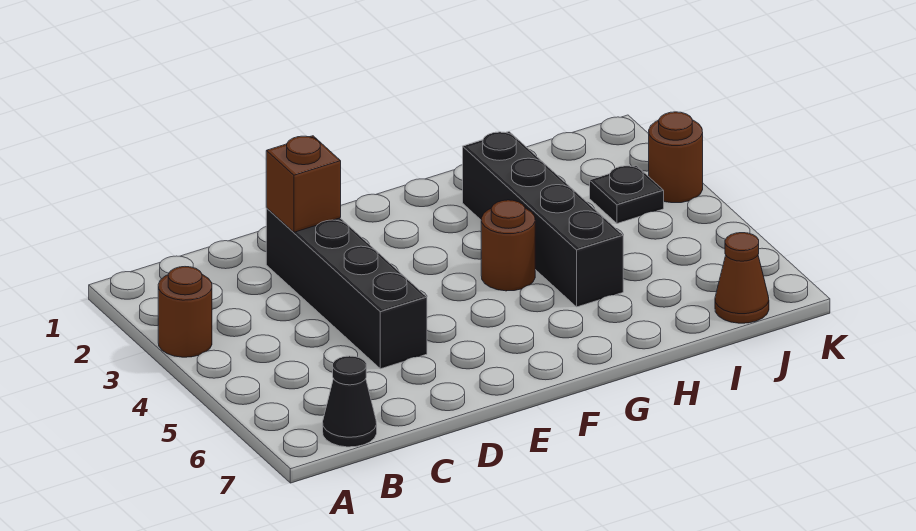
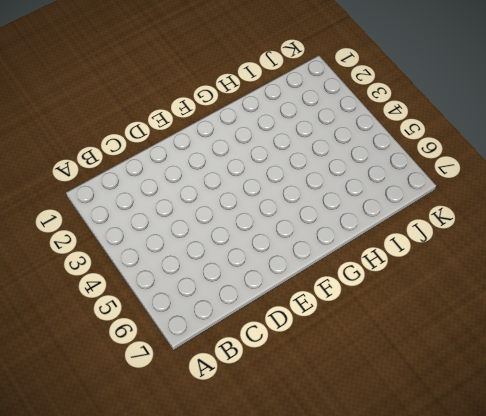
none -> brown round brick A3 level 1
none -> black cone B7 level 1

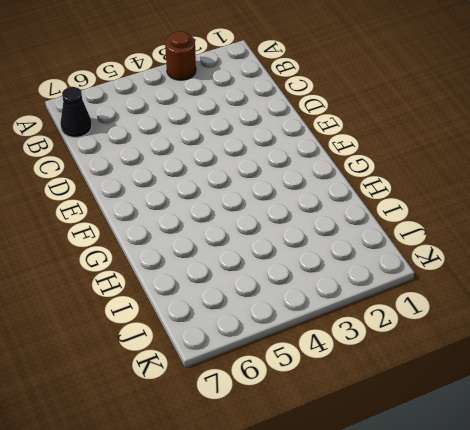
none -> black brick D2:D5 level 1
none -> brown round brick G4 level 1

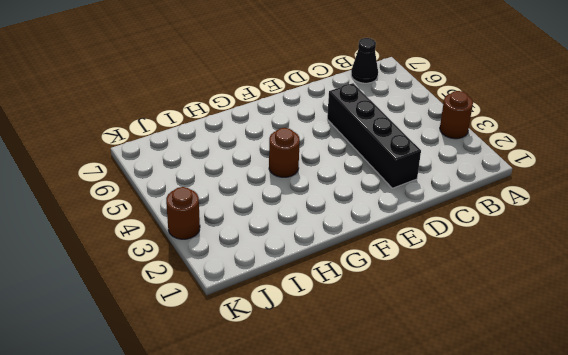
none -> black brick H2:H5 level 1
none -> black plate J3 level 1

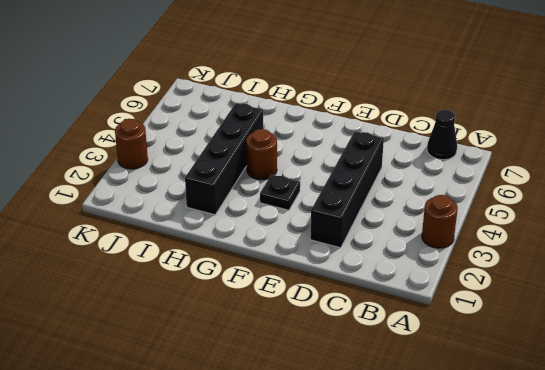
black plate F3 level 1 -> black plate J3 level 1
none -> brown cone J7 level 1
none -> brown brick D2 level 2

